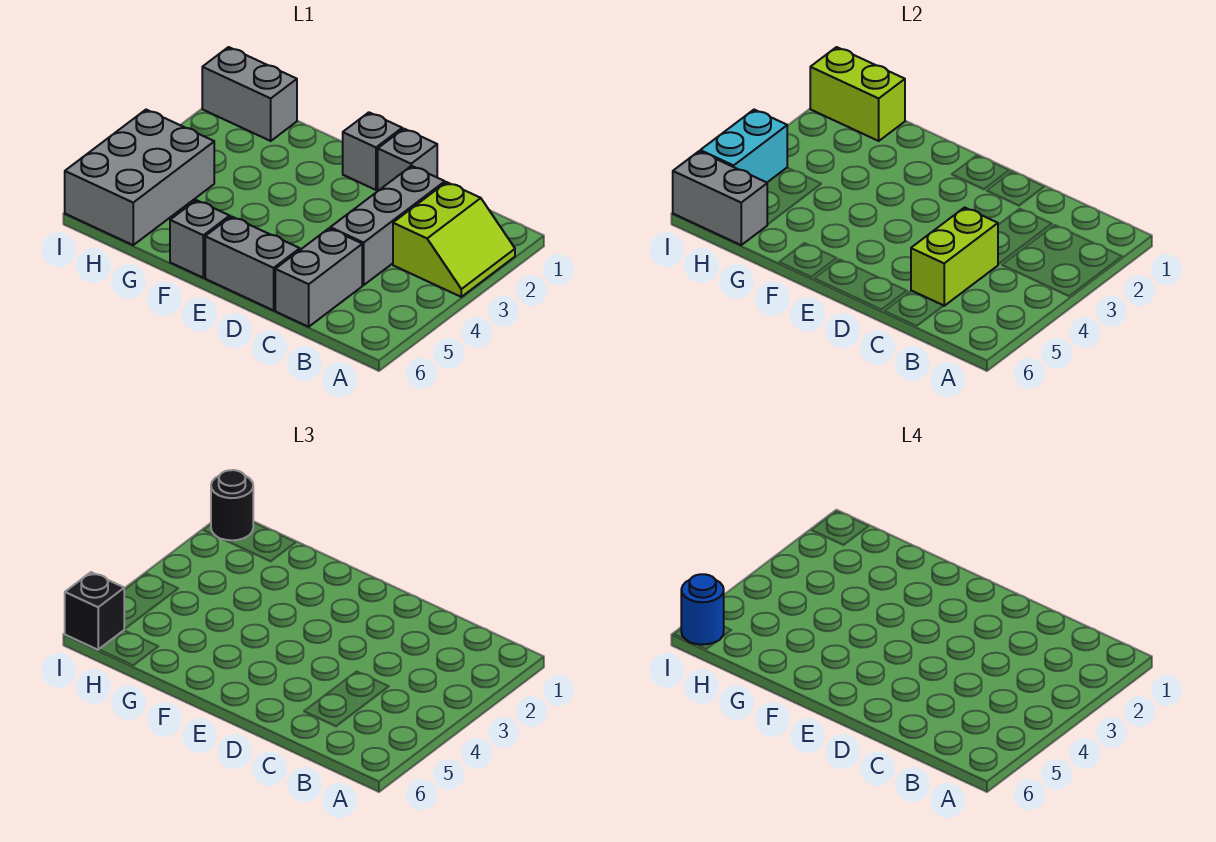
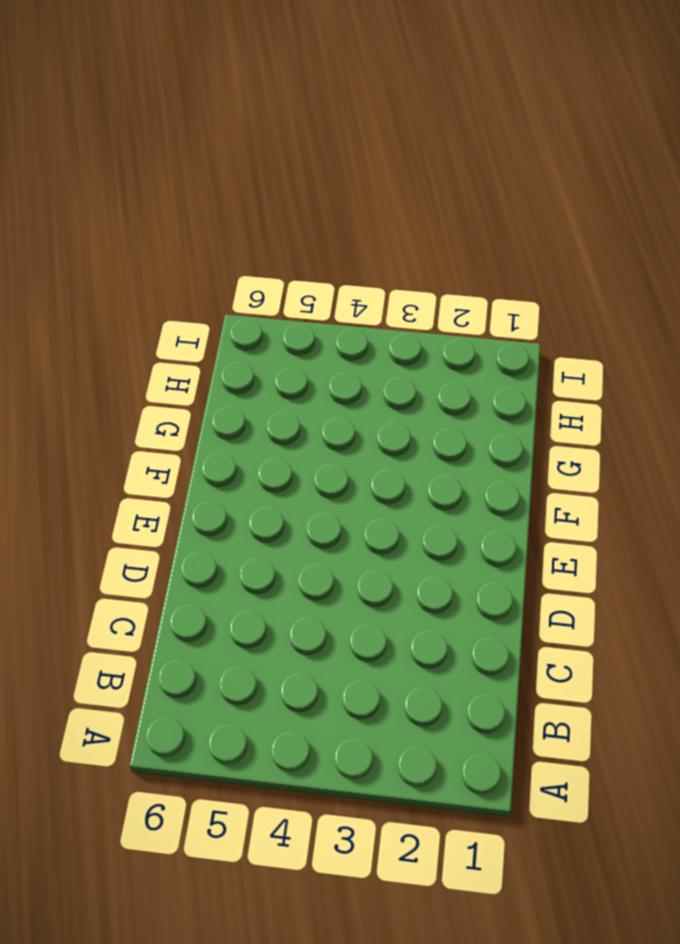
none -> lime slope A2:B3 level 1 top B
none -> grey brick C2:C4 level 1
none -> grey brick C5:C6 level 1

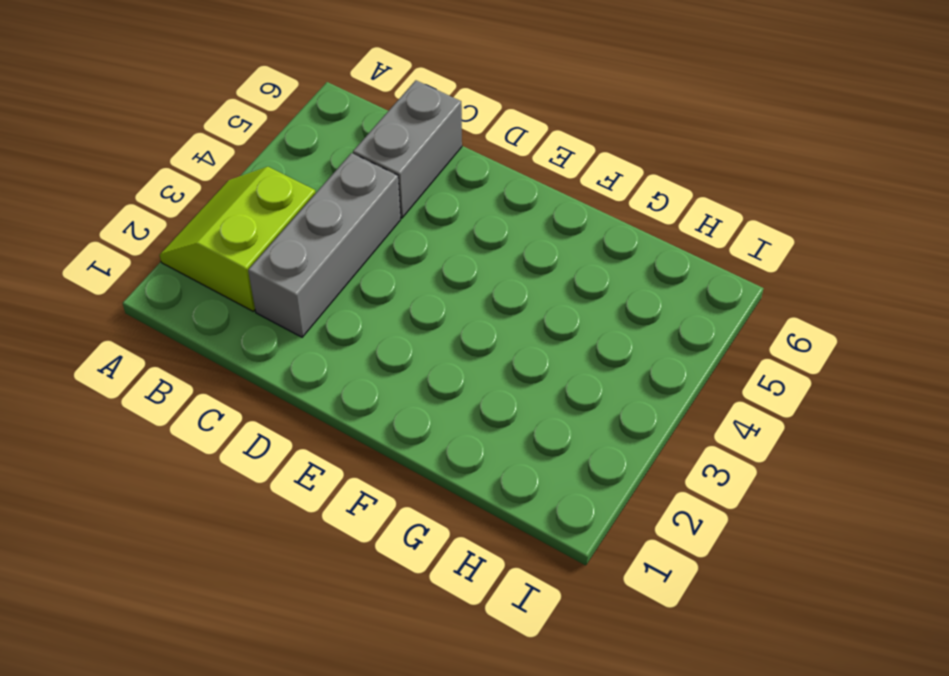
none -> grey brick D1 level 1
none -> grey brick D6:E6 level 1
none -> grey brick E1 level 1

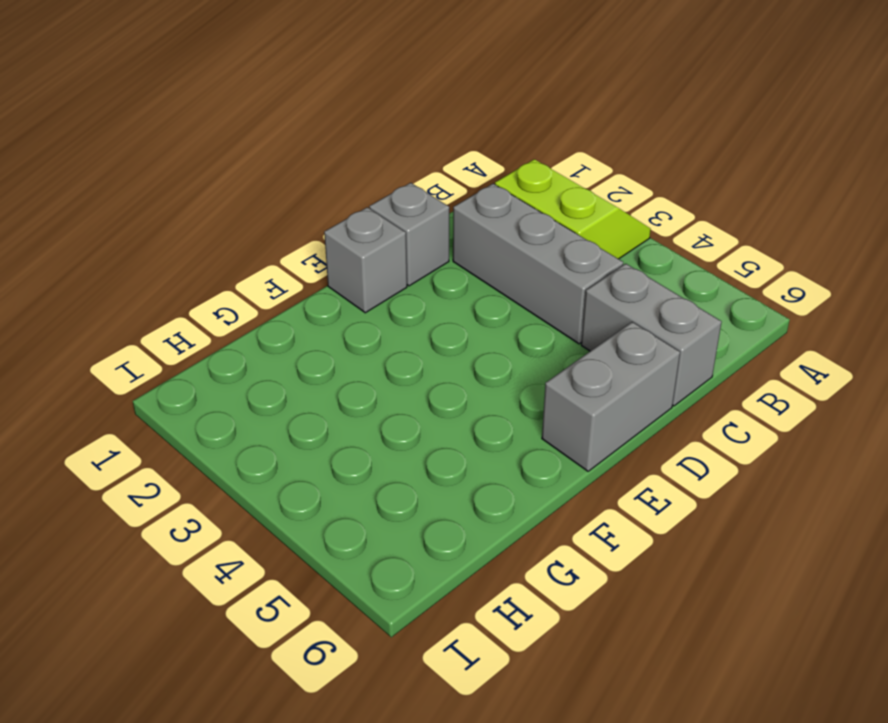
none -> grey brick F6 level 1
none -> grey brick H1:I1 level 1
none -> grey brick H4:I6 level 1

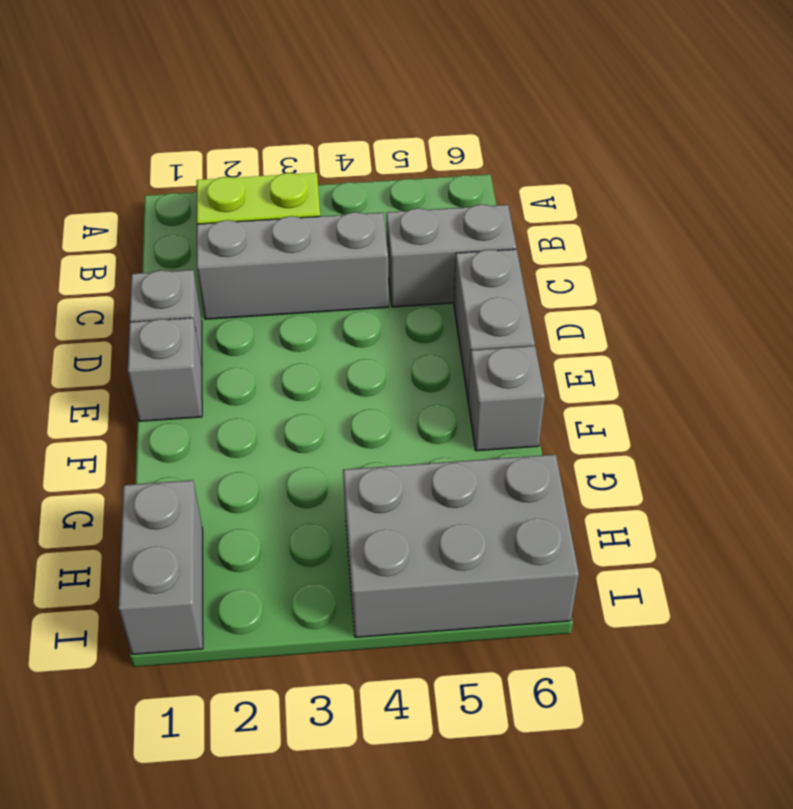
none -> lime brick C4:C5 level 2
none -> lime brick H1:I1 level 2
none -> grey brick H6:I6 level 2

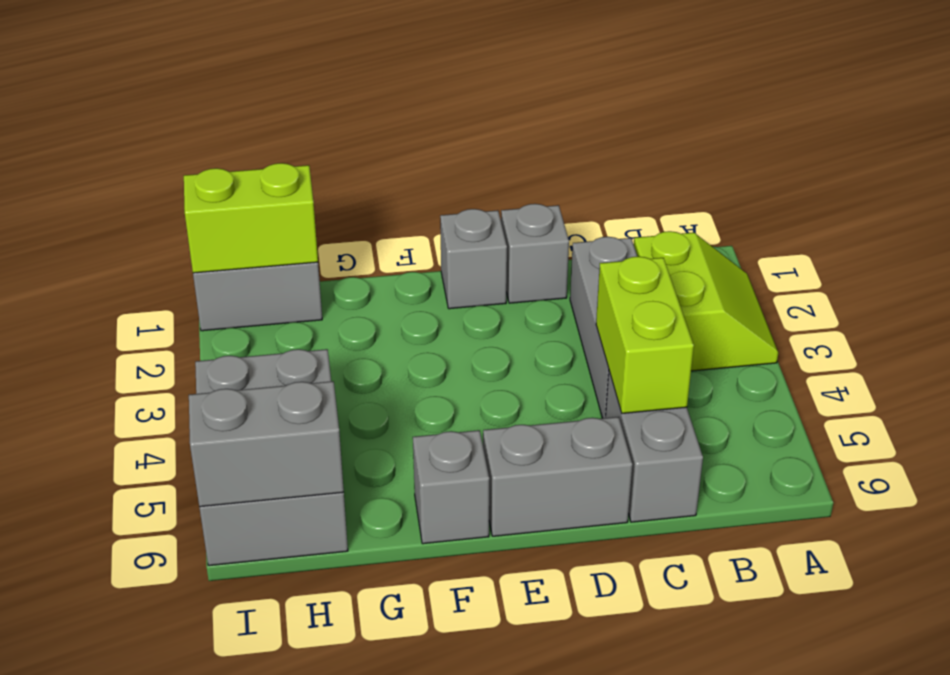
none -> cyan brick I4:I5 level 2
none -> black round brick I1 level 3
none -> black brick I6 level 3

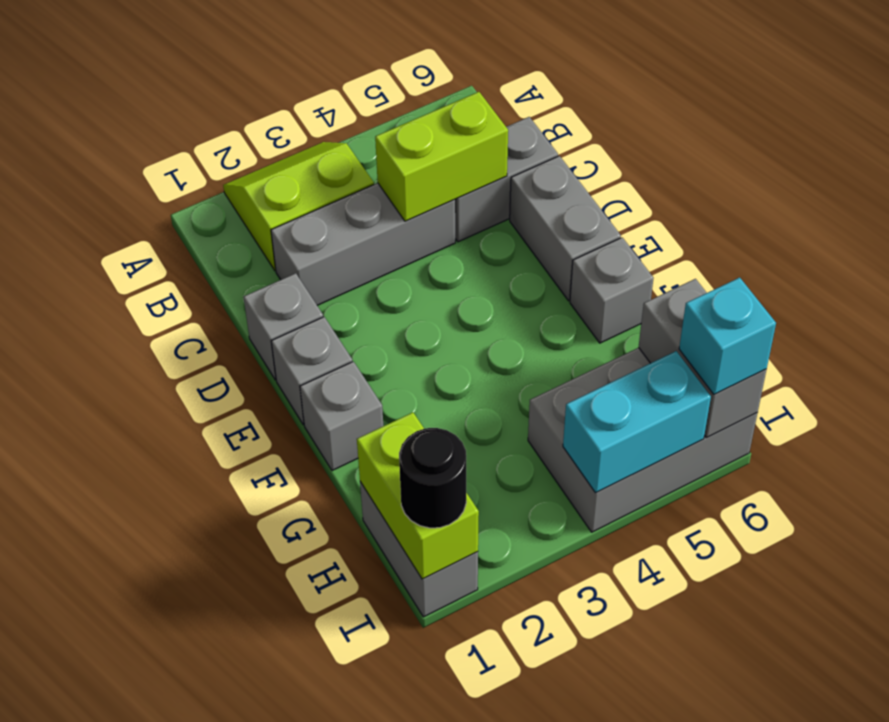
grey brick F1 level 1 -> none
cyan brick I6 level 3 -> black brick I6 level 3
none -> blue round brick I6 level 4

